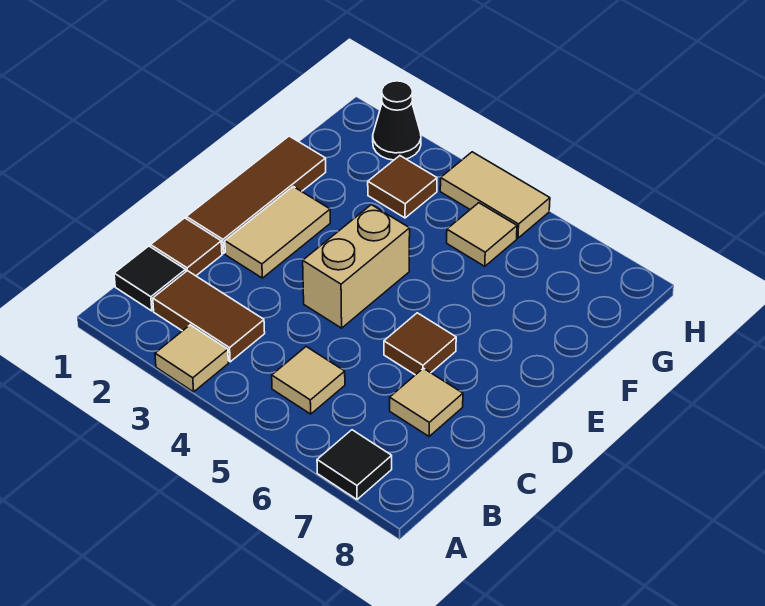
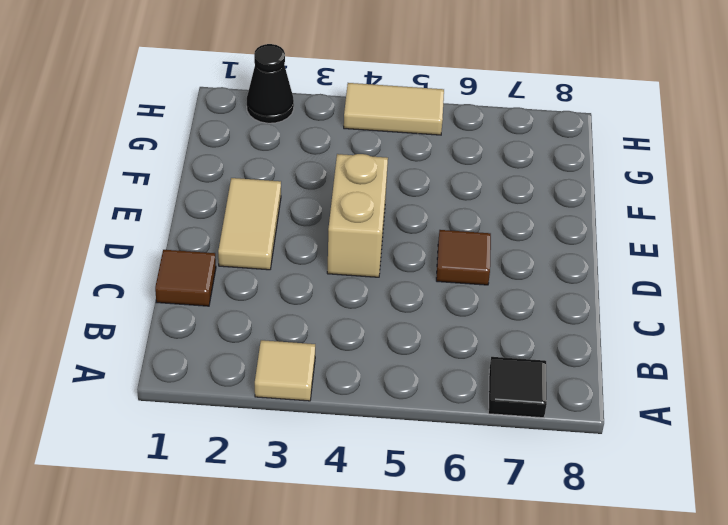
none -> black tile B1 level 1
none -> brown tile B2:B3 level 1
none -> tan tile B5 level 1

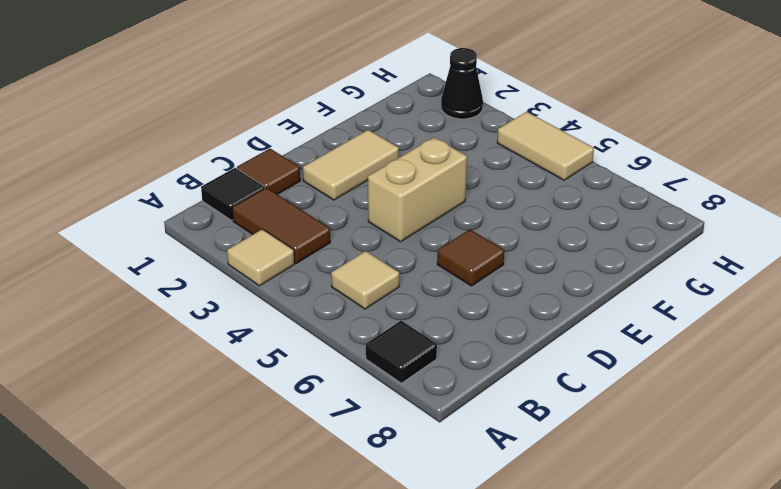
none -> tan tile C7 level 1
none -> brown tile D1:F1 level 1
none -> brown tile G3 level 1

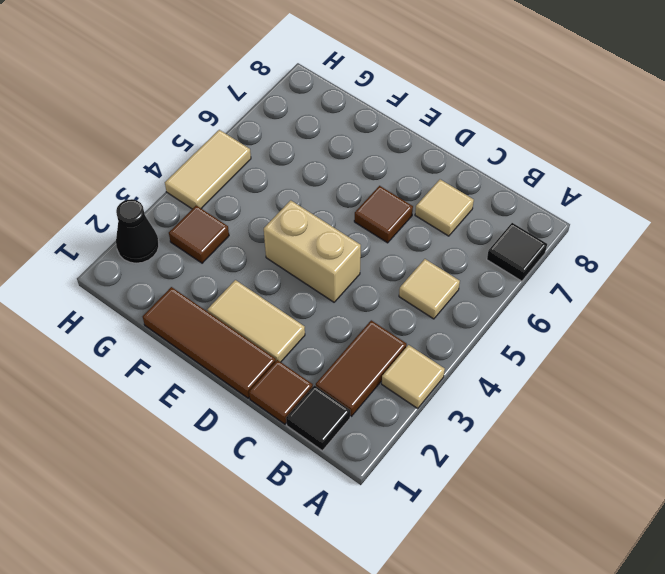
none -> tan tile G5 level 1

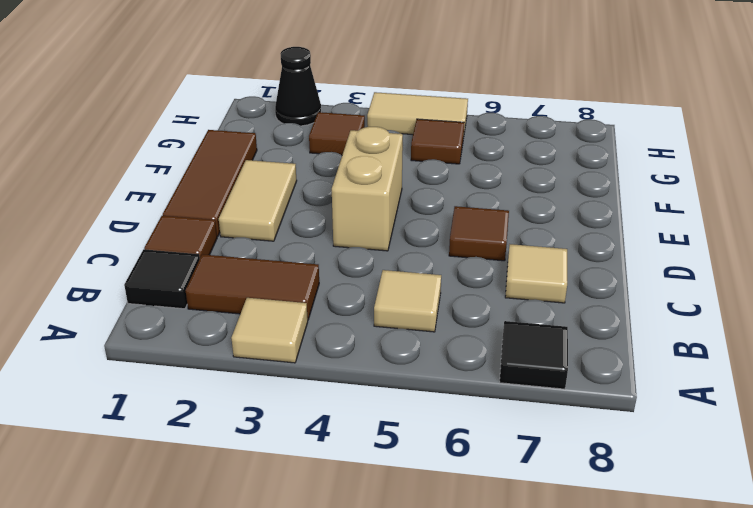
brown tile G5 level 1 -> tan tile G5 level 1

